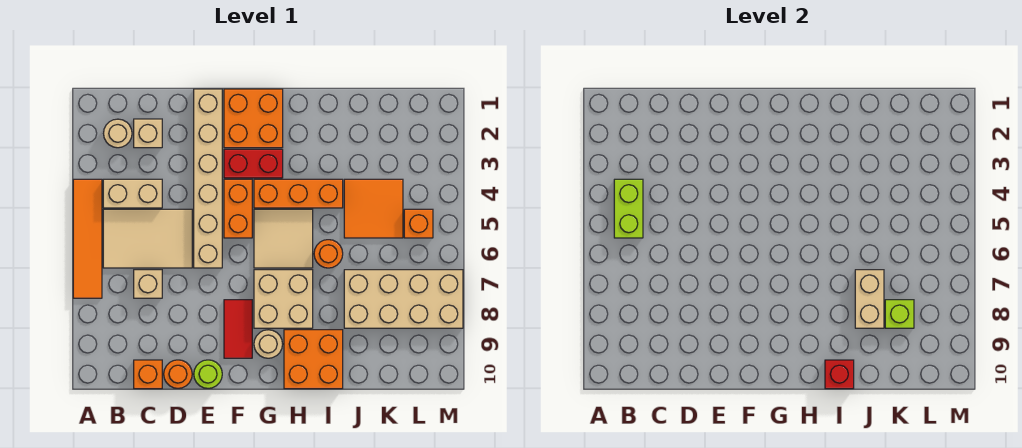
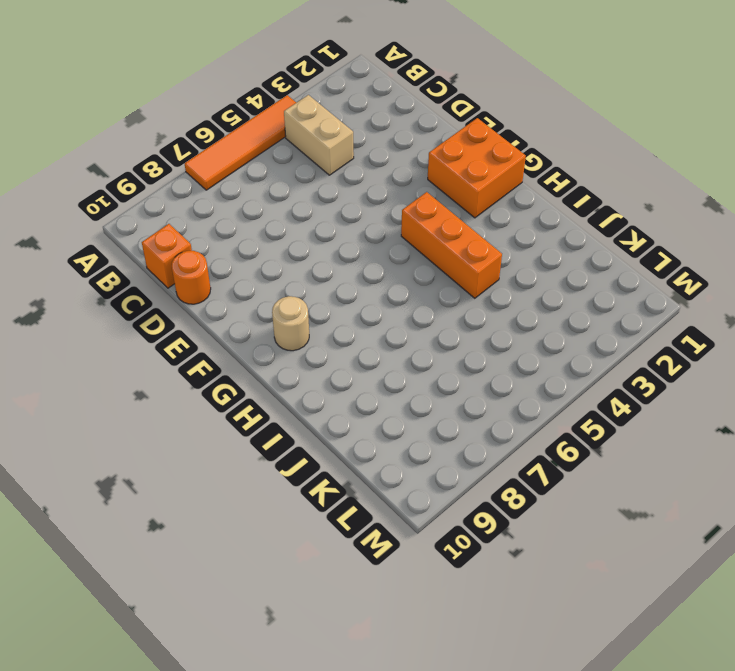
none -> tan round brick B2 level 1
none -> tan tile B5:D6 level 1
none -> tan brick C2 level 1

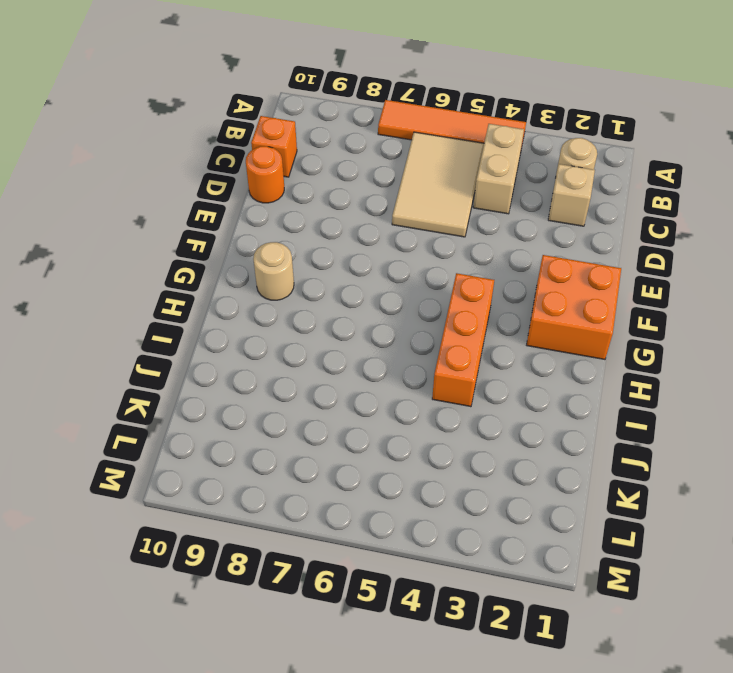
none -> tan brick C7 level 1
none -> tan brick E1:E6 level 1
none -> lime round brick E10 level 1

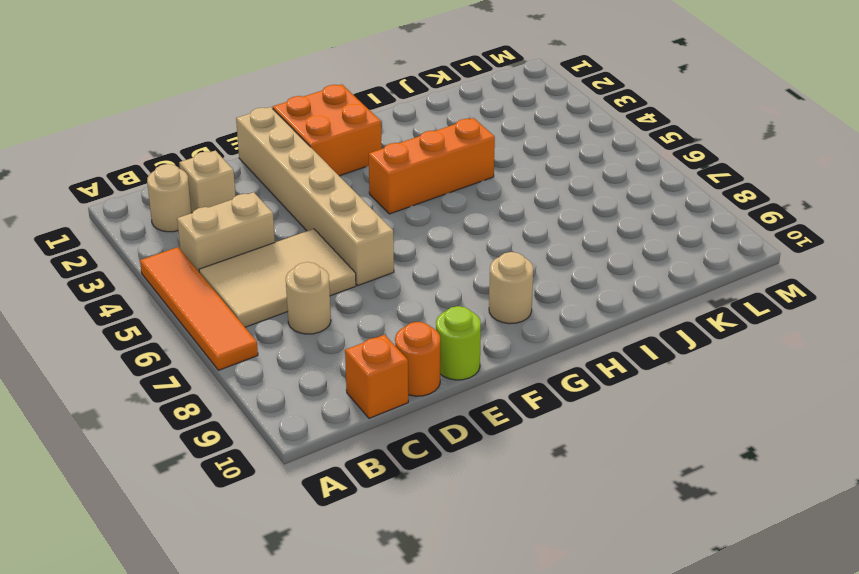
tan round brick C7 level 1 -> tan brick C7 level 1
none -> red brick F3:G3 level 1
none -> orange brick F4:F5 level 1
none -> red tile F8:F9 level 1

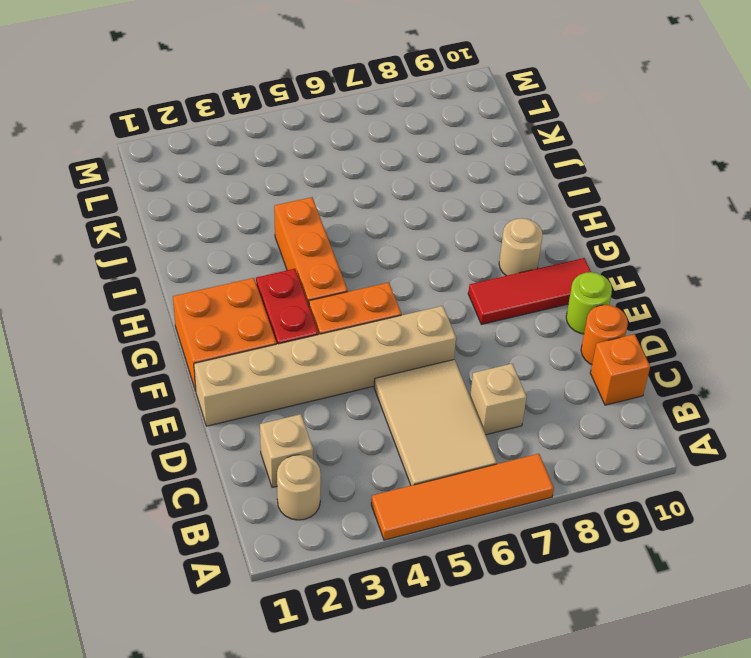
red tile F8:F10 level 1 -> red tile F8:F9 level 1
none -> tan brick B4:C4 level 1
none -> tan tile G5:H6 level 1
none -> tan brick G7:H8 level 1

